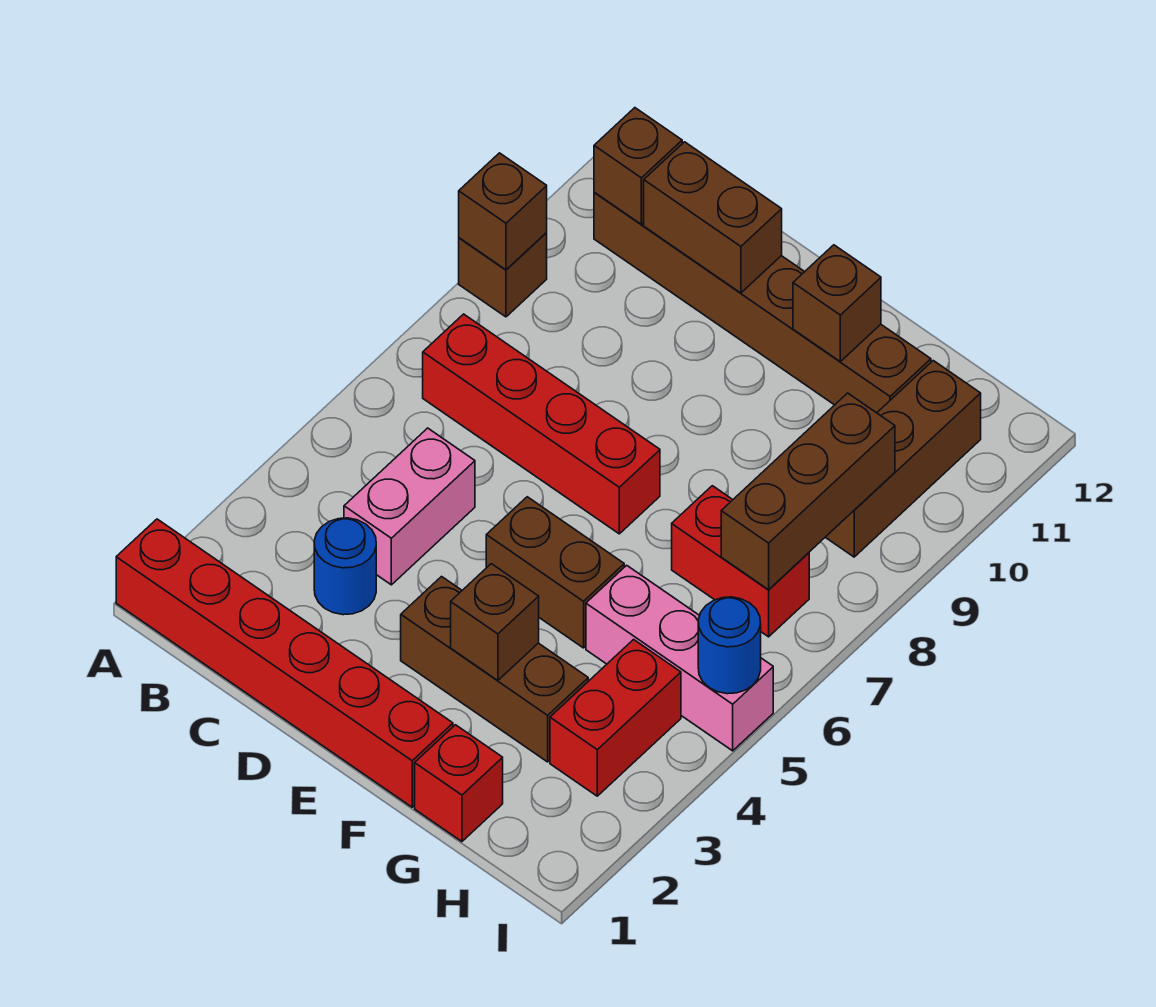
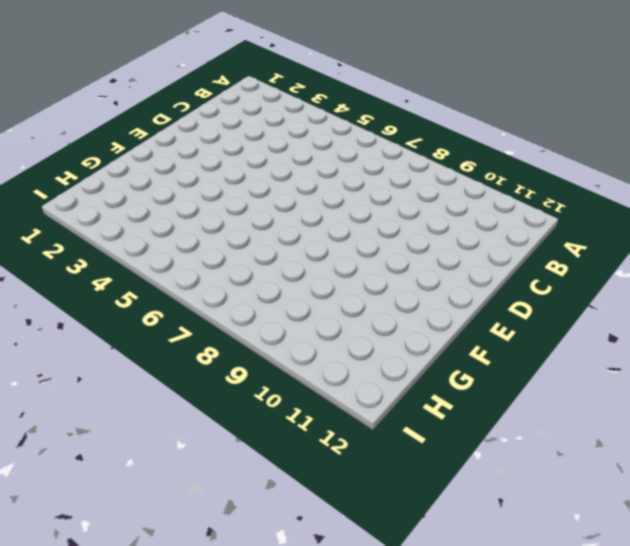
none -> red brick A1:F1 level 1
none -> brown brick A9 level 1
none -> red brick B7:E7 level 1

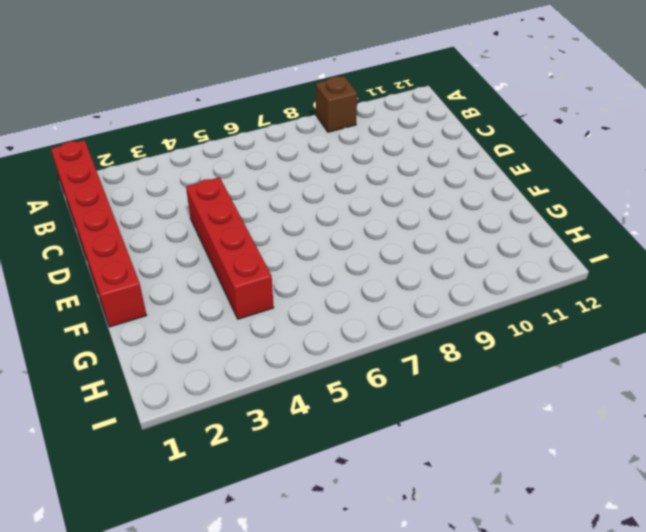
red brick D4:G4 level 1 -> red brick B7:E7 level 1
none -> brown brick B11:G11 level 1
none -> blue round brick C3 level 1
none -> pink brick C4:C5 level 1

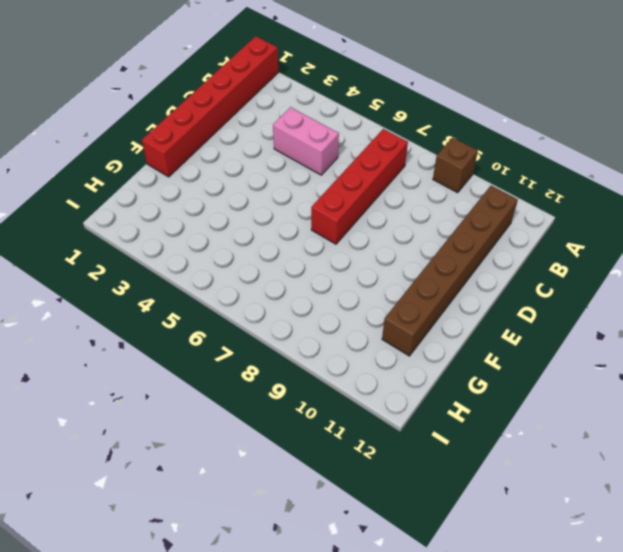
none -> blue round brick C3 level 1
none -> brown brick E3:G3 level 1
none -> brown brick E5:F5 level 1

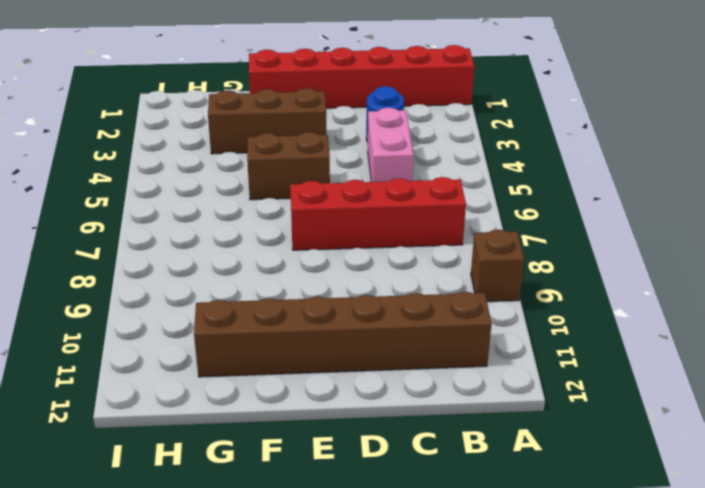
none -> red brick G1 level 1
none -> pink brick G5:I5 level 1
none -> red brick G7:H7 level 1

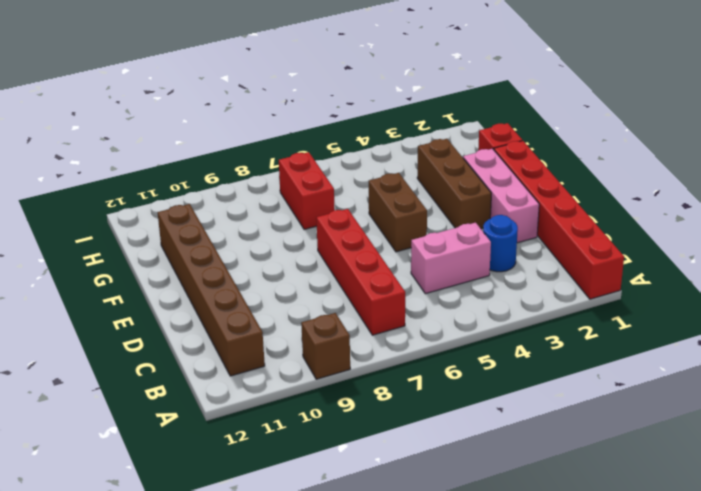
pink brick D2:F2 level 1 -> pink brick G5:I5 level 1
none -> red brick H3:H4 level 1
none -> brown brick H9:H11 level 1
none -> brown brick A9 level 2

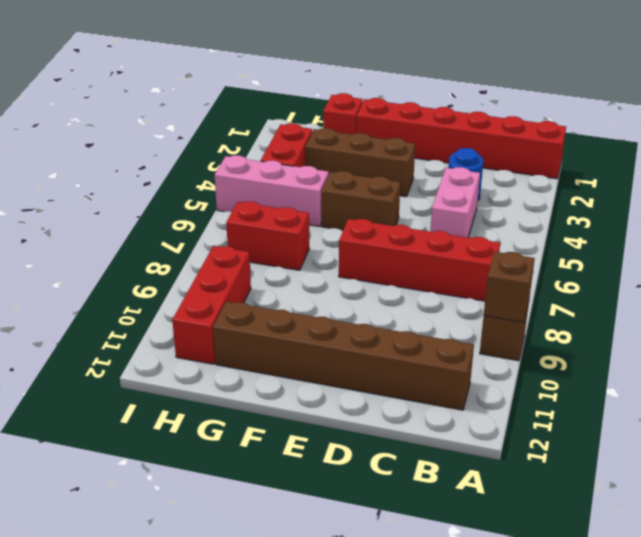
red brick H9:H11 level 1 -> brown brick H9:H11 level 1
none -> brown brick B11 level 2
none -> brown brick C11:D11 level 2
none -> brown brick F3 level 2

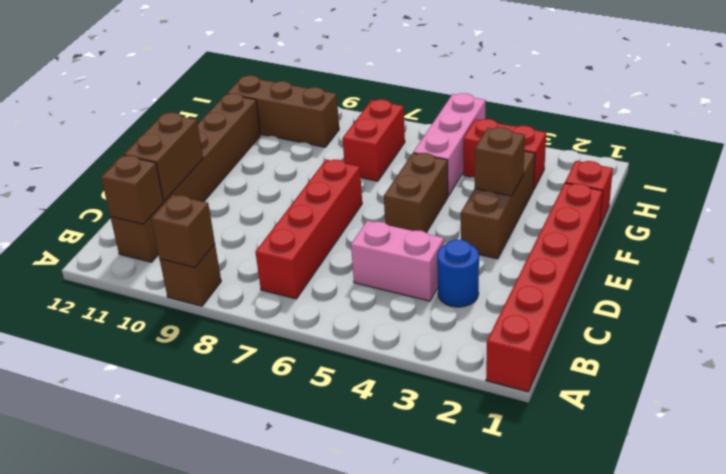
none -> brown brick F11 level 2
none -> brown brick H7:H9 level 2
none -> blue round brick I5 level 2

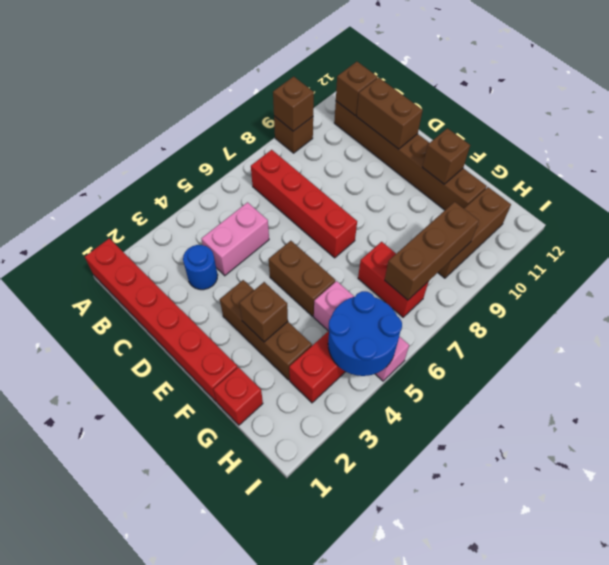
blue round brick H4:I5 level 2 -> blue round brick I5 level 2

